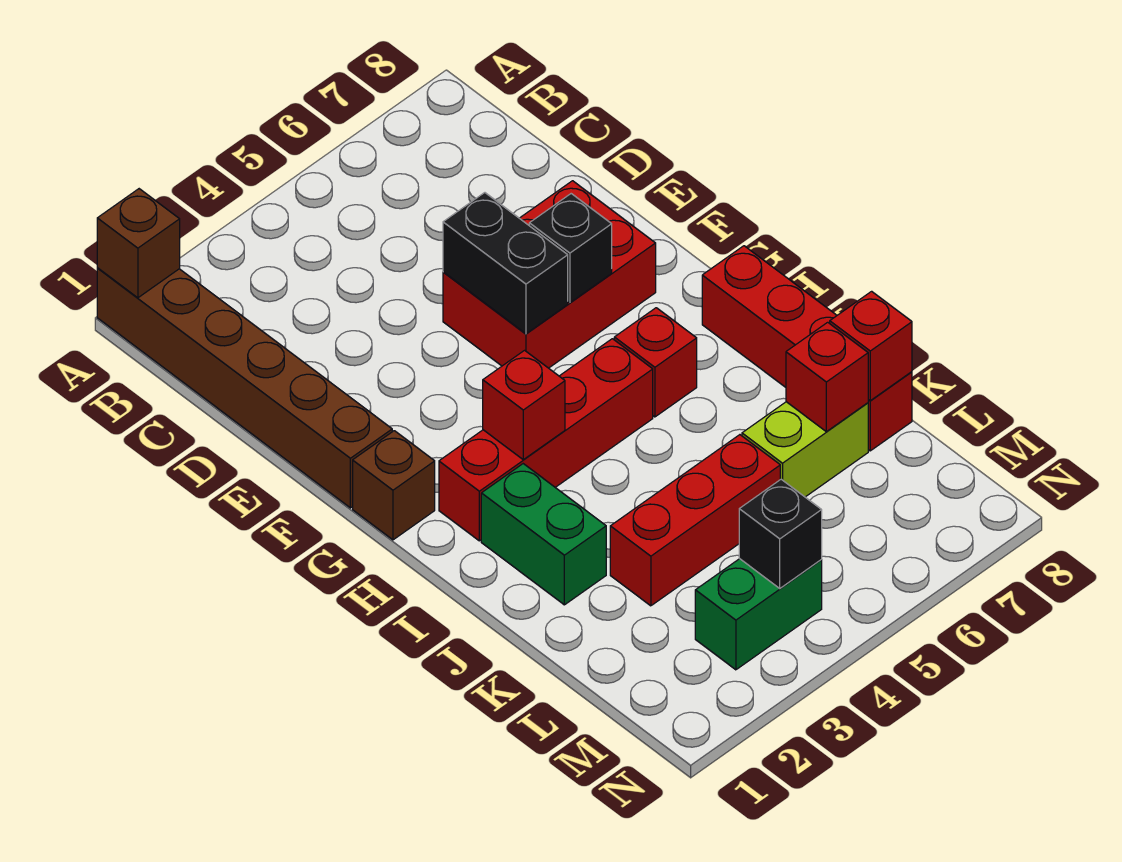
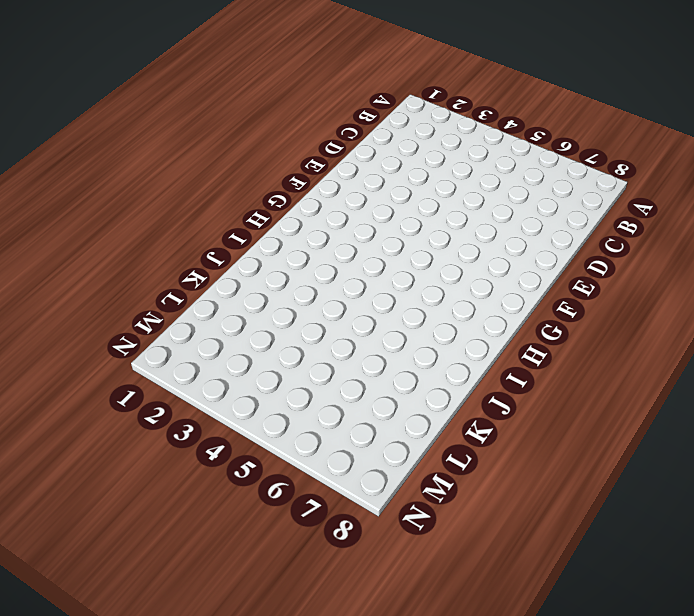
none -> brown brick A1:F1 level 1
none -> red brick E5:F7 level 1
none -> brown brick G1 level 1

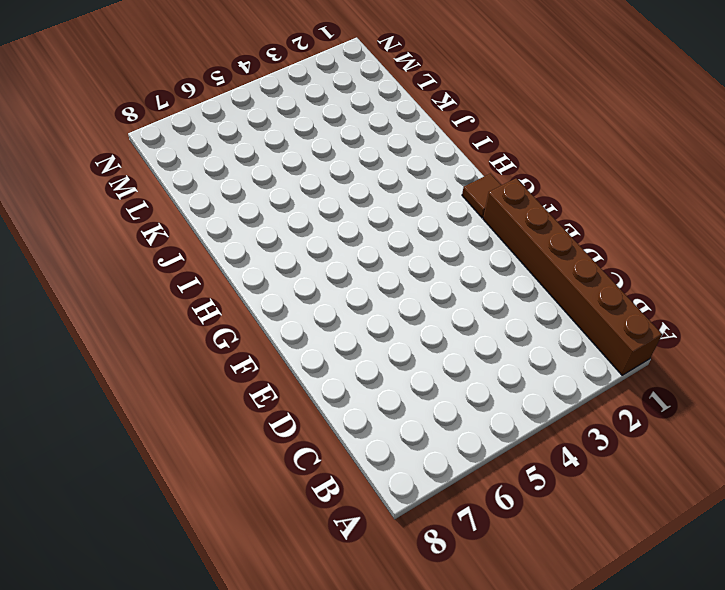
brown tile G1 level 1 -> brown brick G1 level 1
none -> red brick E5:F7 level 1
none -> red brick H2:H5 level 1
none -> red brick H6 level 1

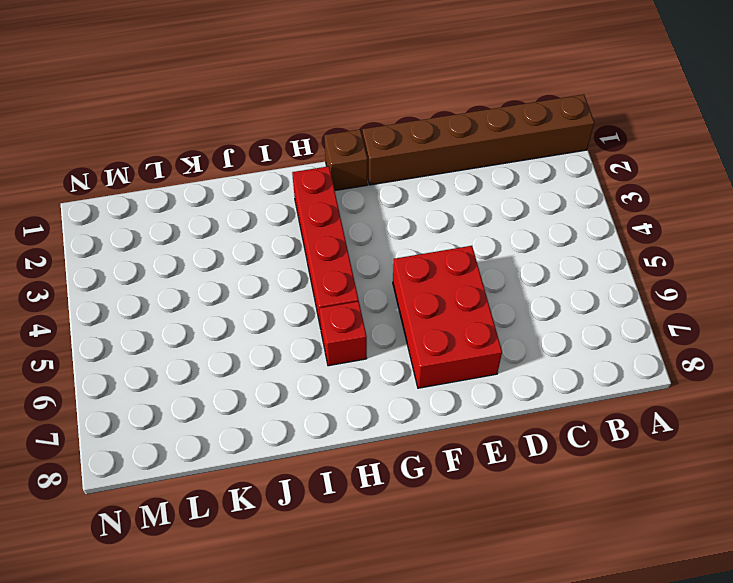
none -> red brick H8:K8 level 1
none -> green brick I2:J2 level 1
none -> red brick K3:K5 level 1

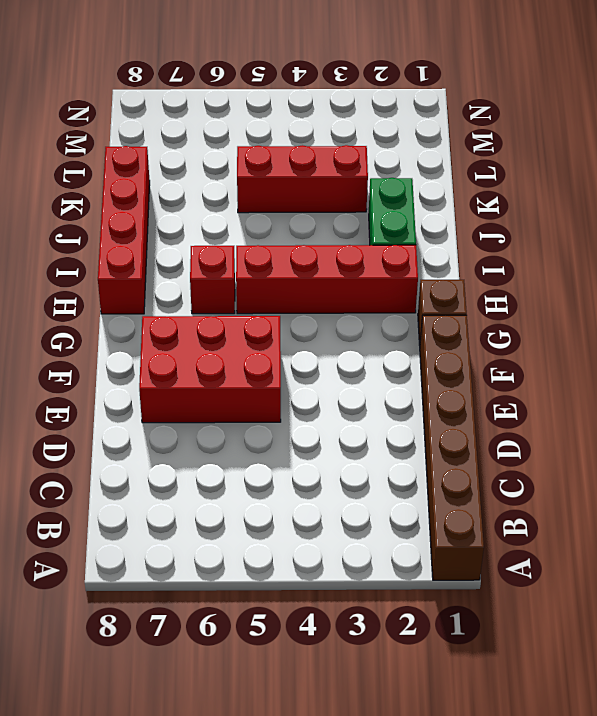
none -> lime brick K6:K7 level 1
none -> green brick M3:M4 level 1
none -> brown brick A1 level 2

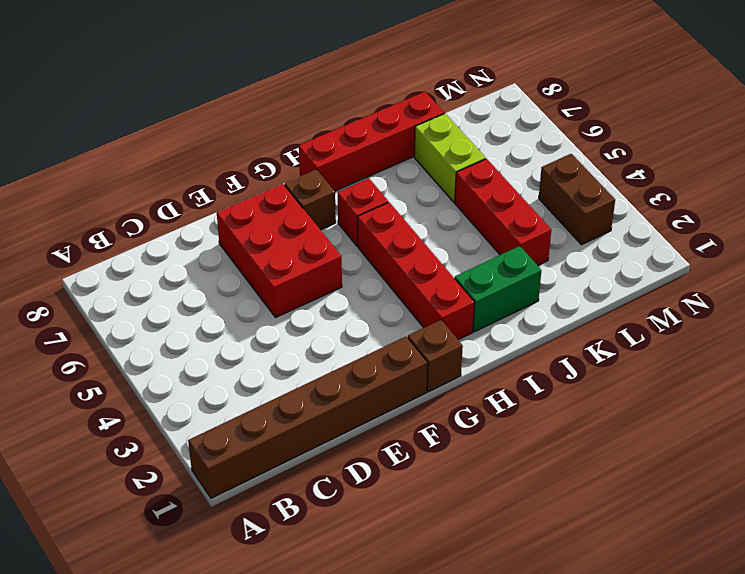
brown brick G7 level 1 -> brown brick A1 level 2
brown brick M3:M4 level 1 -> green brick M3:M4 level 1
none -> black brick E5:F5 level 2
none -> black brick F6 level 2
none -> red brick H3 level 2

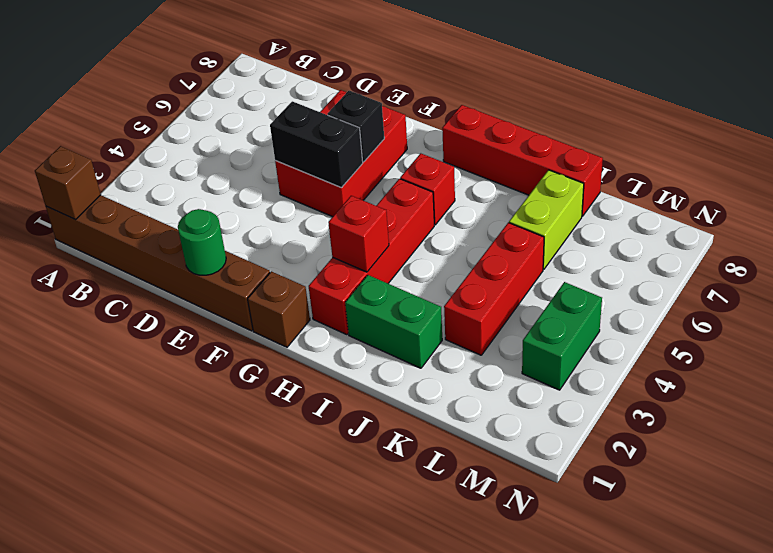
green round brick E1 level 2 -> none
none -> red brick K7 level 2
none -> red brick K8 level 2
none -> black brick M4 level 2

